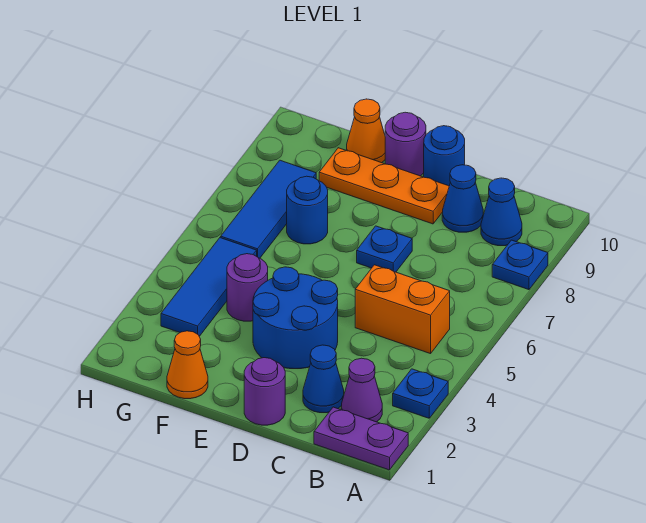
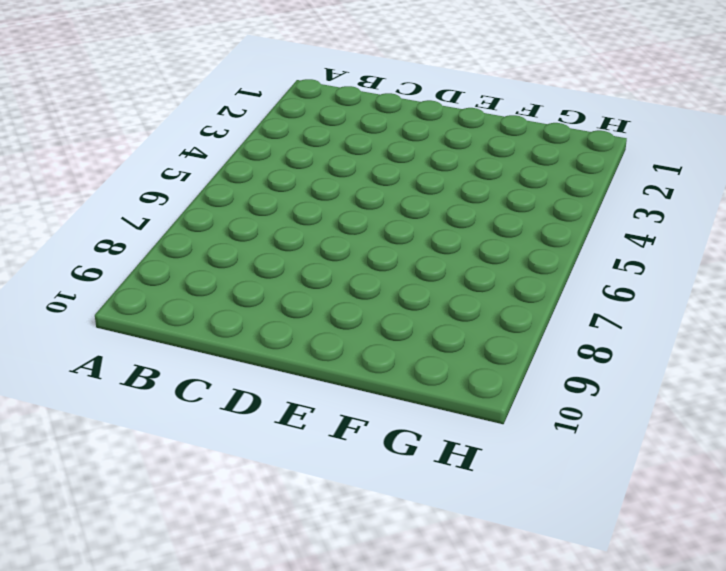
none -> purple plate A1:B1 level 1
none -> blue plate A3 level 1
none -> blue plate A8 level 1

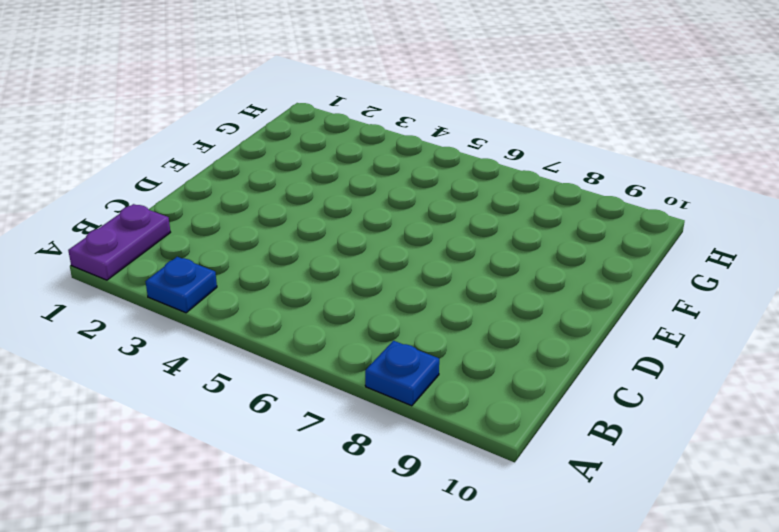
none -> purple cone B2 level 1
none -> orange brick B5:C5 level 1
none -> blue cone B9 level 1

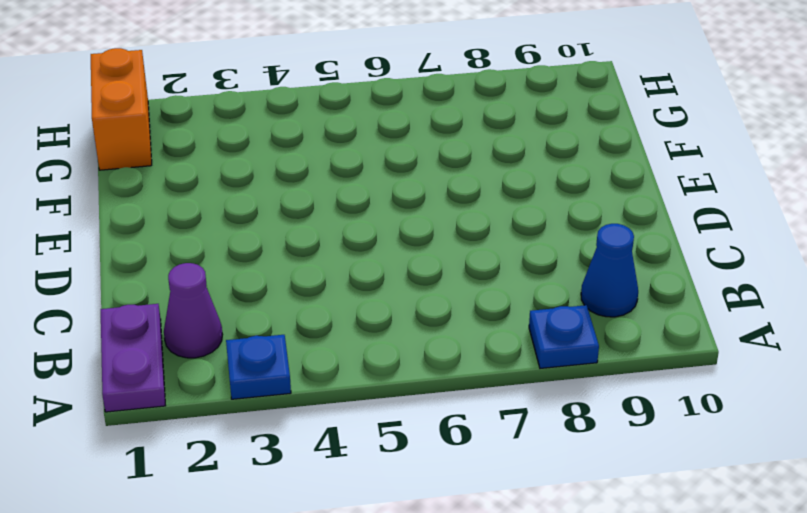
orange brick G1:H1 level 1 -> orange brick B5:C5 level 1
none -> blue cone C2 level 1
none -> blue cone C9 level 1
none -> purple round brick D1 level 1

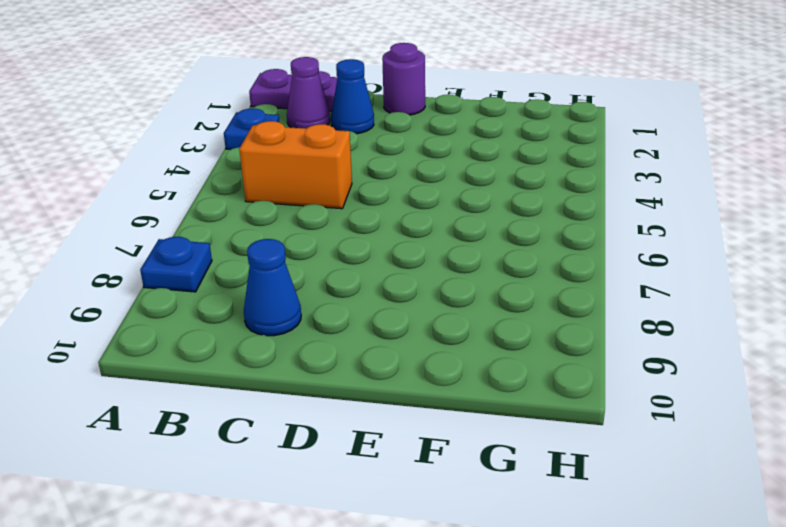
none -> blue cone B9 level 1
none -> blue round brick D3:E4 level 1
none -> blue plate D7 level 1

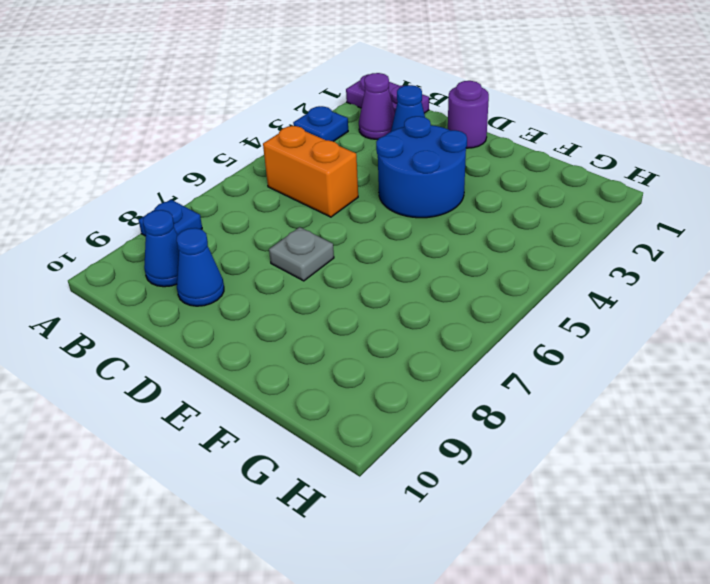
grey plate D7 level 1 -> blue plate D7 level 1
none -> orange plate D9:F9 level 1
none -> blue round brick D10 level 1
none -> purple round brick E10 level 1

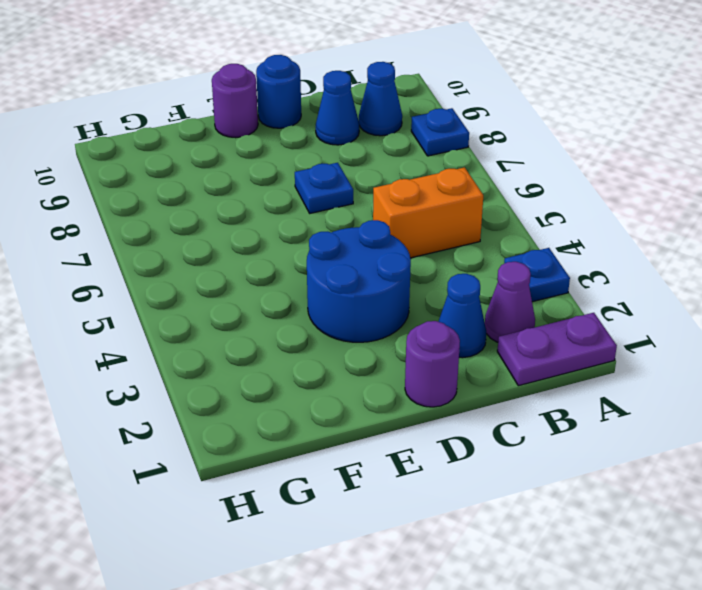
none -> orange plate D9:F9 level 1
none -> orange cone F1 level 1
none -> purple round brick F4 level 1

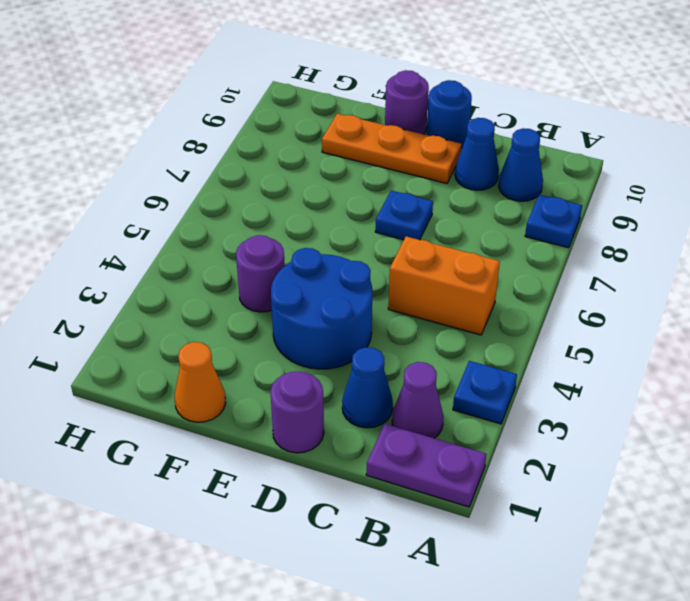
none -> blue round brick F7 level 1
none -> orange cone F10 level 1
none -> blue tile G3:G5 level 1

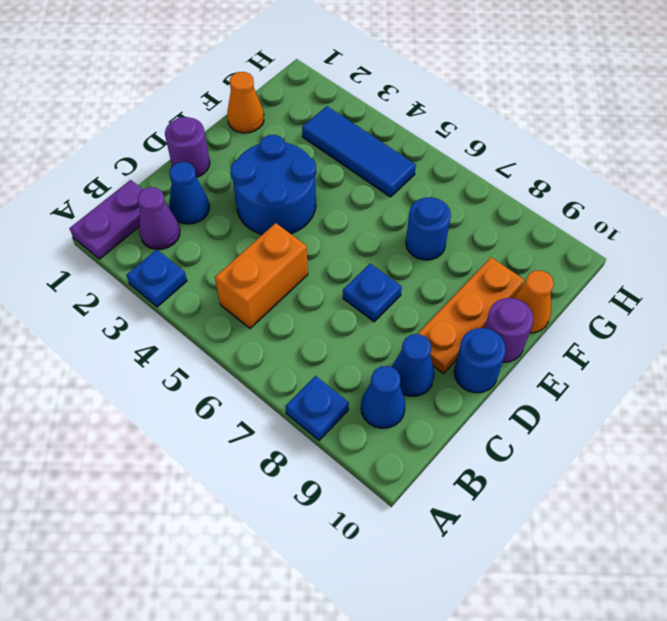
none -> purple round brick F4 level 1
none -> blue tile G6:G8 level 1

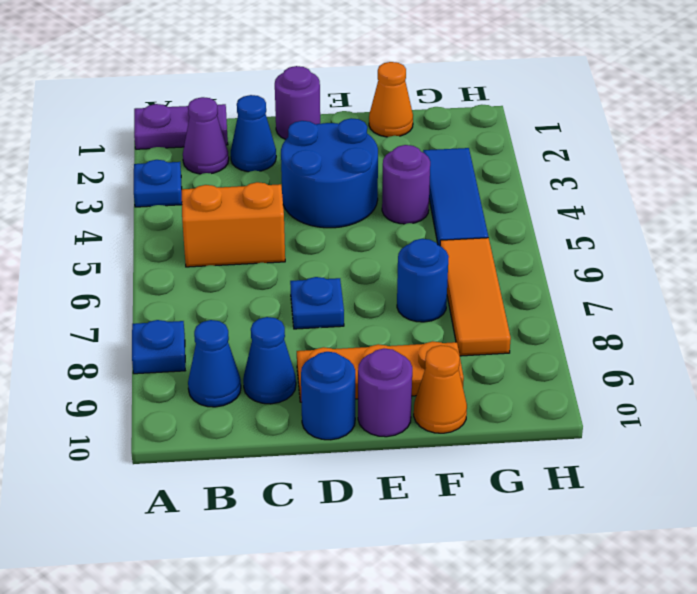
orange tile G6:G8 level 1 -> blue tile G6:G8 level 1

